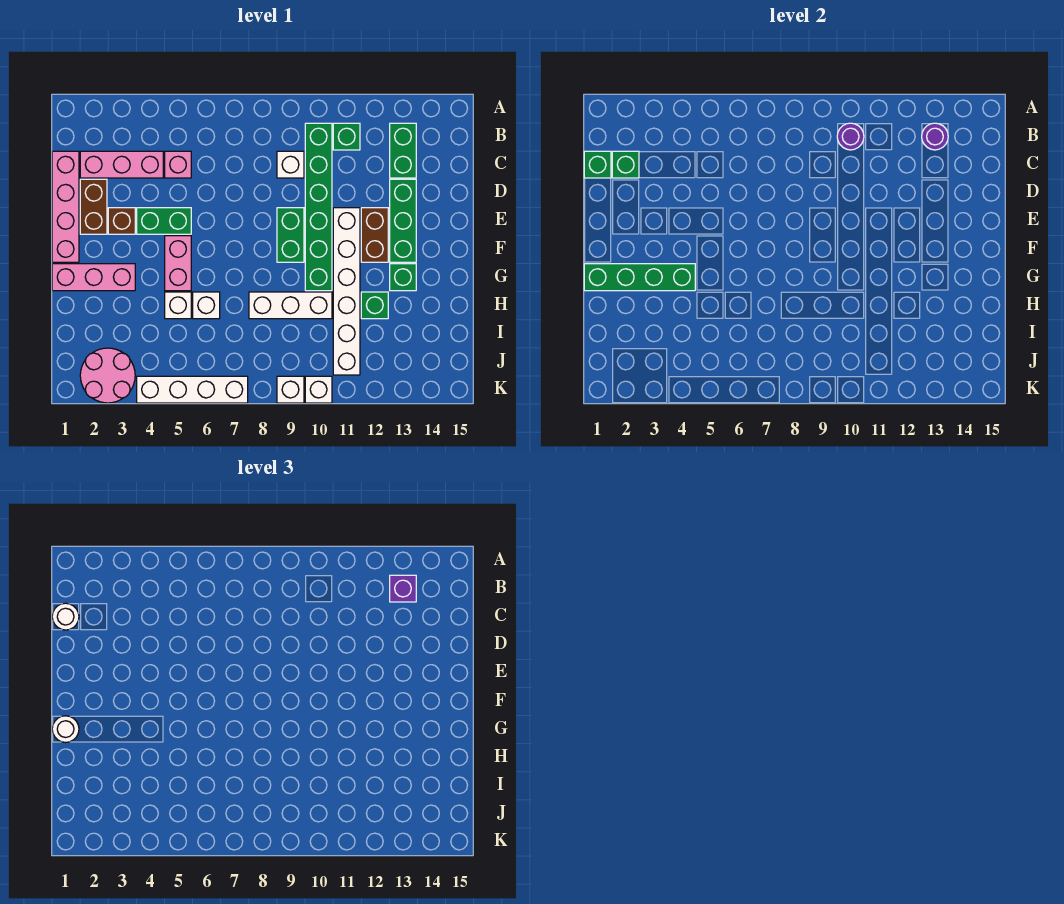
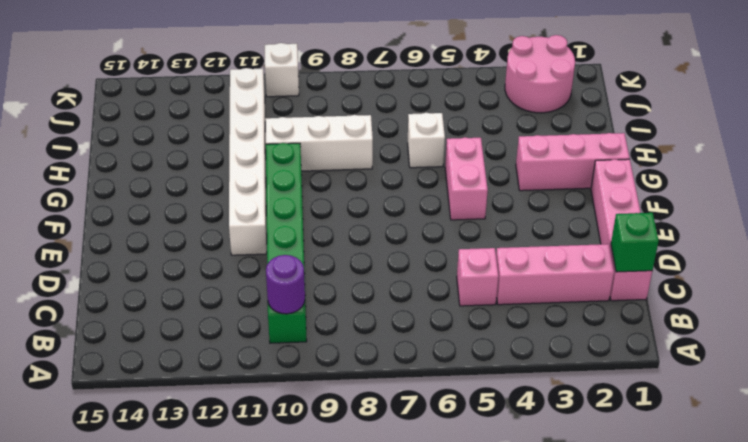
none -> green brick B11 level 1
none -> green brick B13:C13 level 1
none -> white brick C9 level 1
none -> brown brick D2:E2 level 1

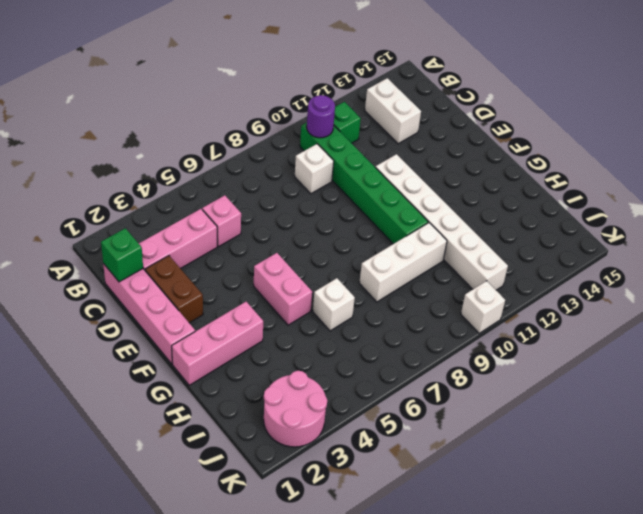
white brick B13:C13 level 1 -> green brick B13:C13 level 1
none -> green brick D13:F13 level 1
none -> brown brick E3 level 1
none -> green brick E4:E5 level 1
none -> green brick E9:F9 level 1

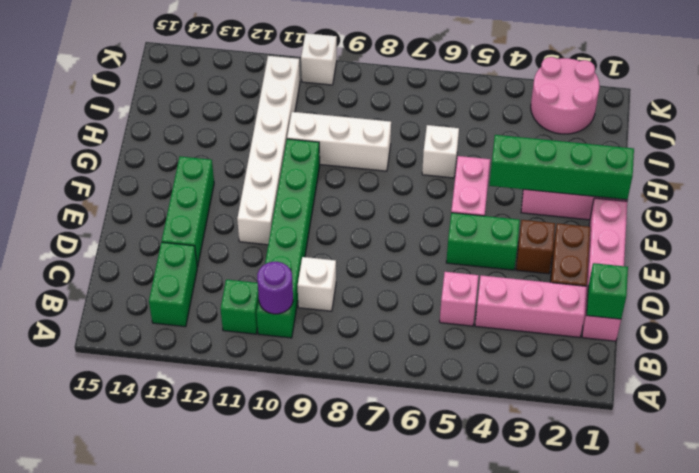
none -> green brick E9:F9 level 1
none -> brown brick E12:F12 level 1
none -> green brick G13 level 1
none -> white brick H5 level 1

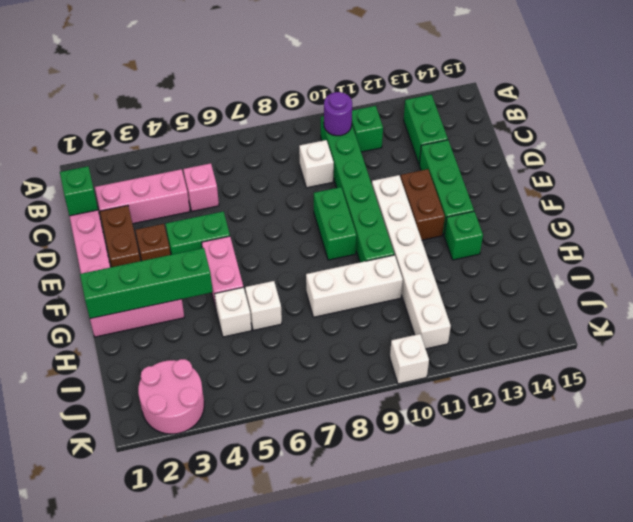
none -> green brick H12 level 1
none -> white brick K4:K7 level 1
none -> white brick K9 level 1
none -> purple round brick B13 level 2

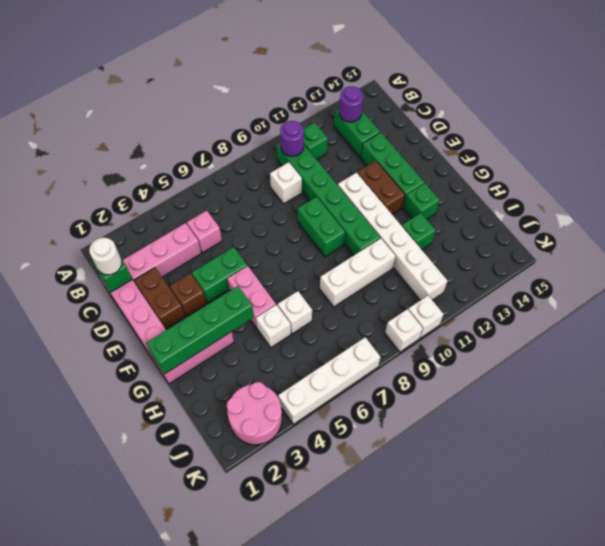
none -> green brick C2 level 2
none -> purple brick B13 level 3
none -> white round brick G1 level 3

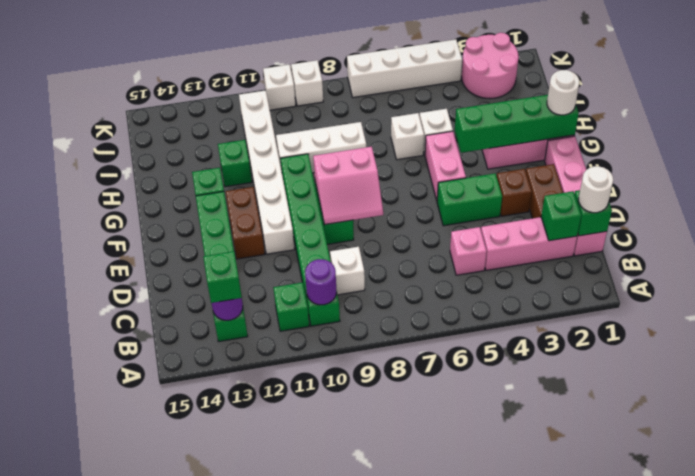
green brick B13 level 3 -> purple brick B13 level 3
pink slope E8:F9 level 2 top F -> none

